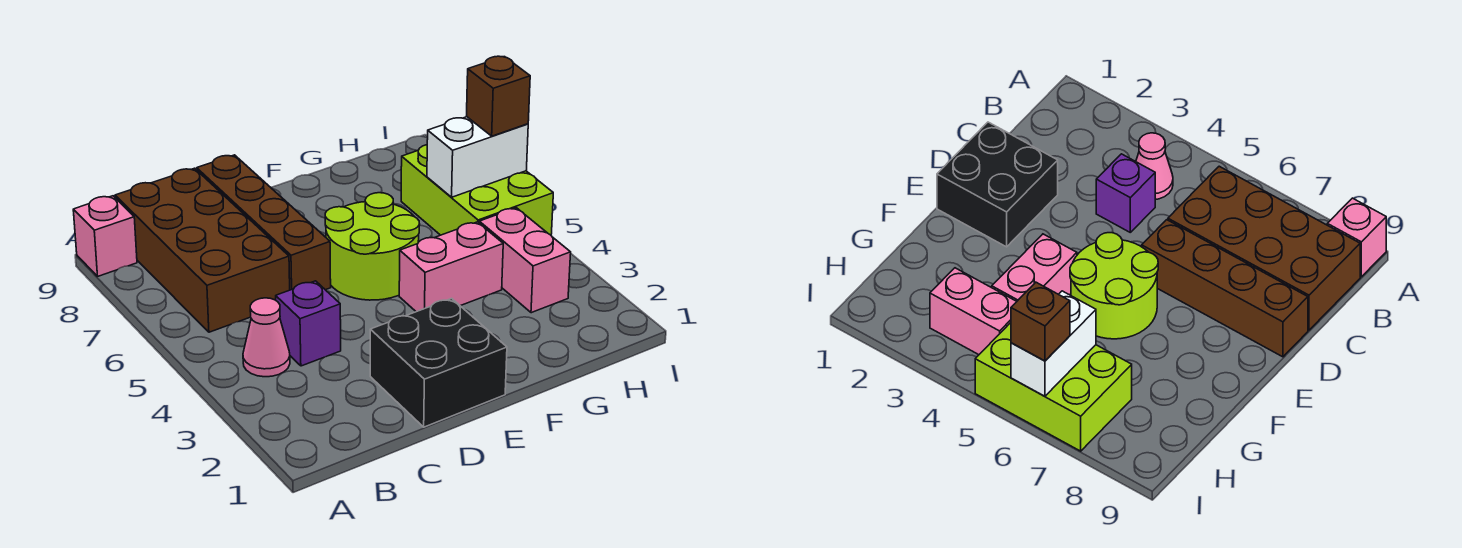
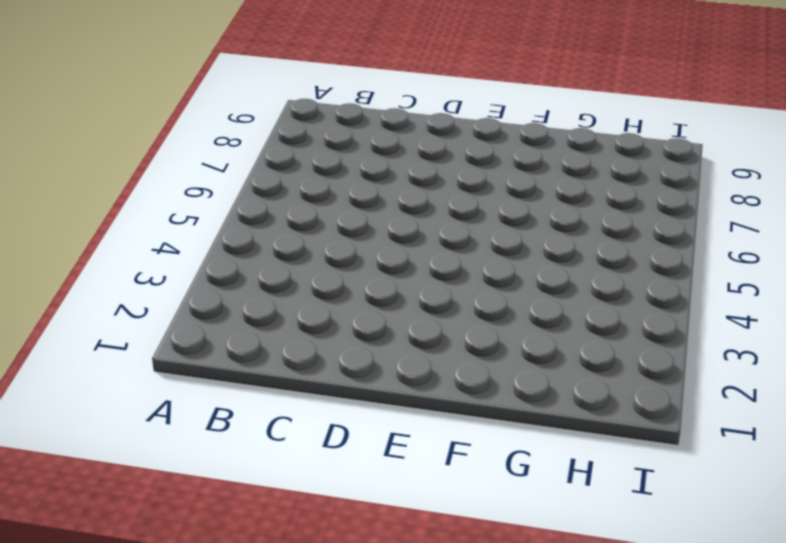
none -> pink brick A9 level 1
none -> pink cone B4 level 1
none -> brown brick B6:C9 level 1

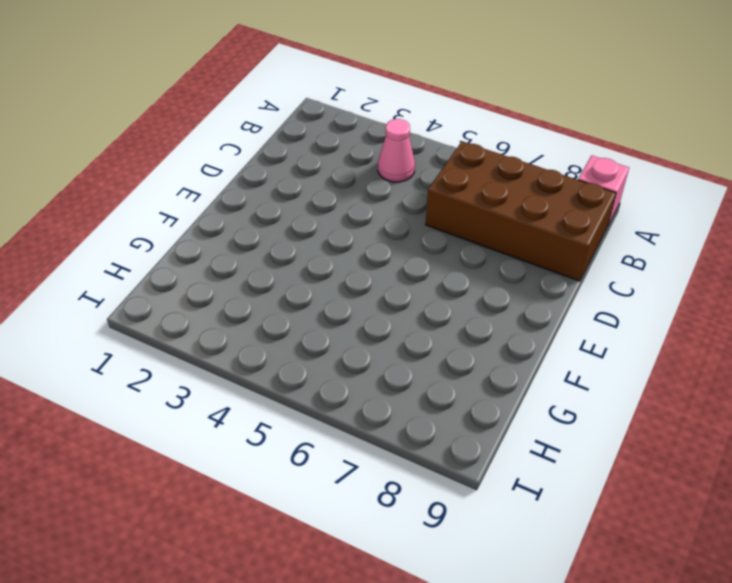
none -> purple brick C4 level 1
none -> black brick D1:E2 level 1
none -> brown brick D6:D9 level 1

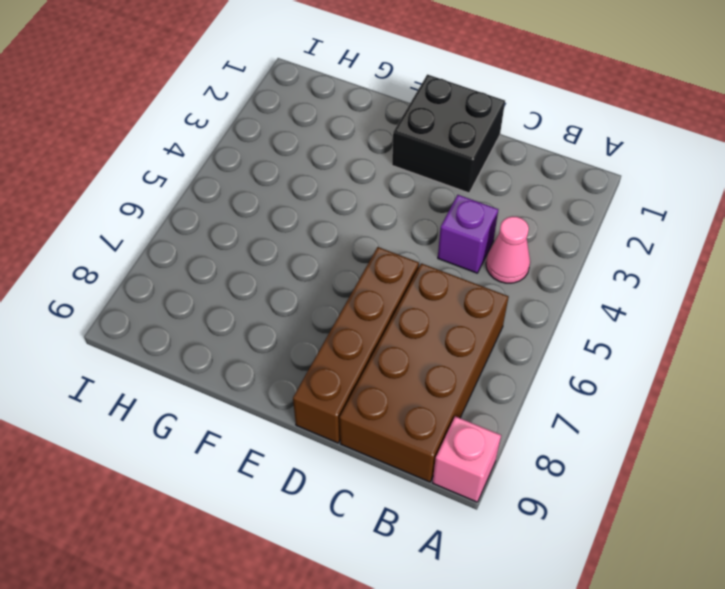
none -> lime round brick E5:F6 level 1
none -> pink brick F4:G4 level 1
none -> pink brick H3:H4 level 1

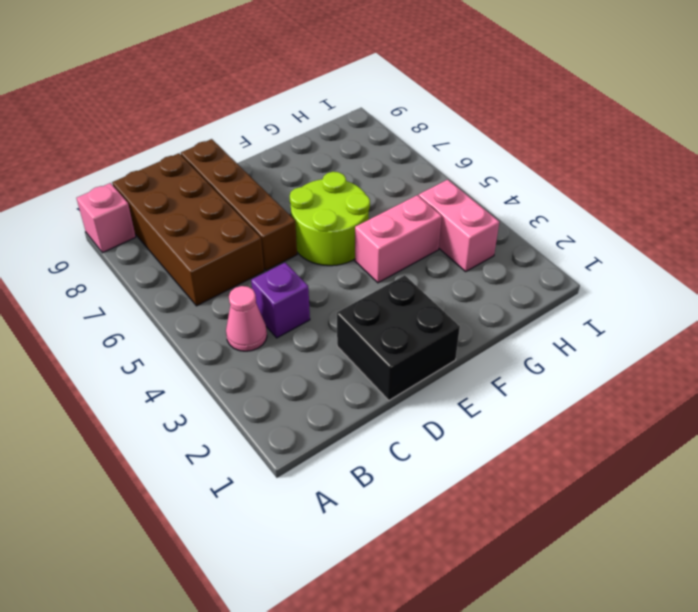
none -> lime brick H5:I7 level 1
none -> white brick H6:I6 level 2
none -> brown brick I6 level 3

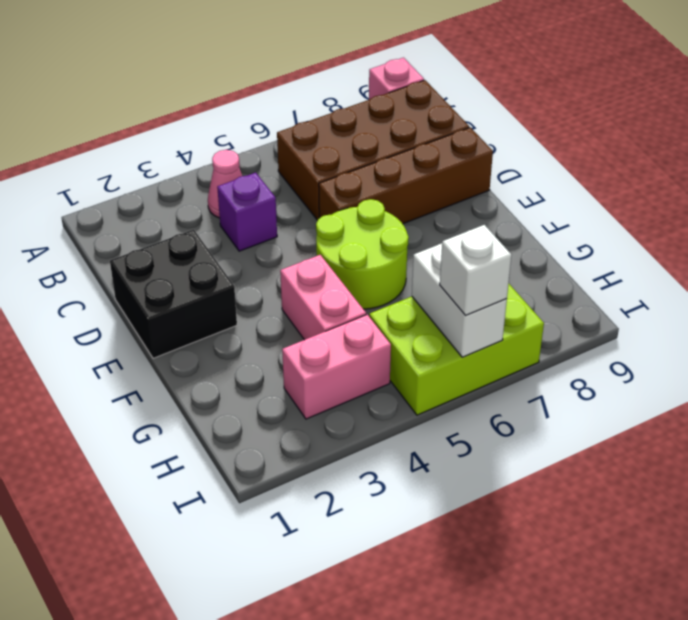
white brick I6 level 3 -> brown brick I6 level 3

